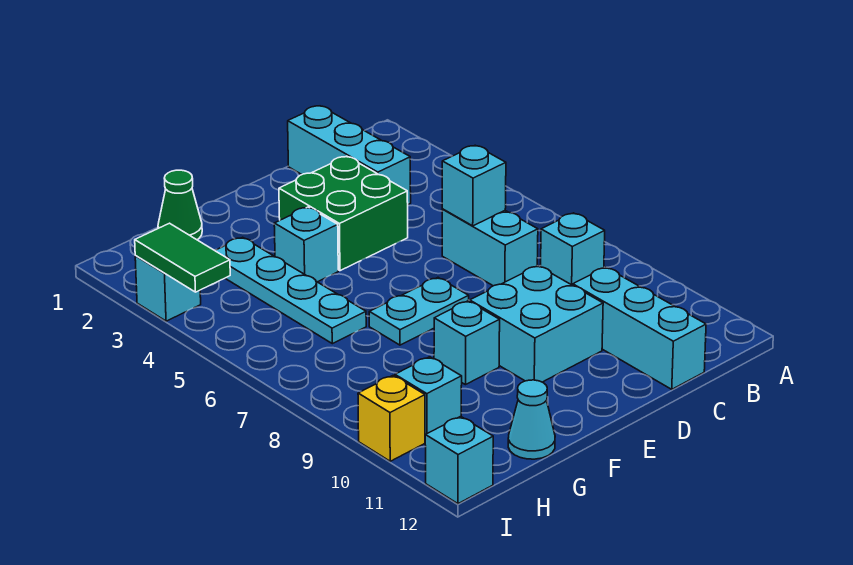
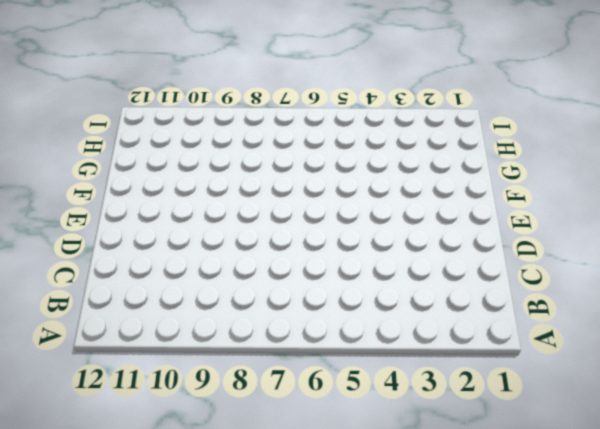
none -> cyan brick B8 level 1
none -> cyan brick C1:C3 level 1
none -> cyan brick C6:C7 level 1

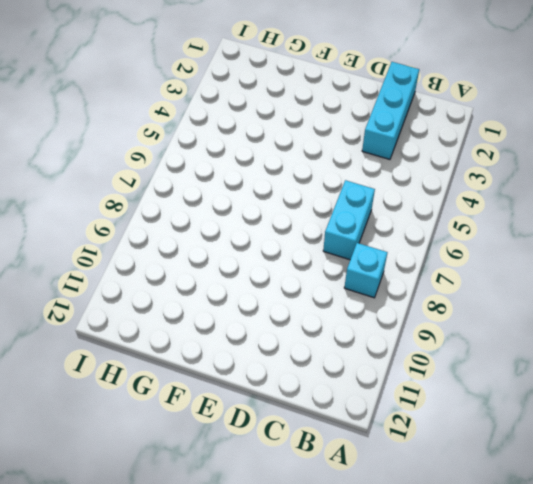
none -> cyan brick C10:C12 level 1
none -> green brick D3:E4 level 1
none -> cyan brick D9:E10 level 1

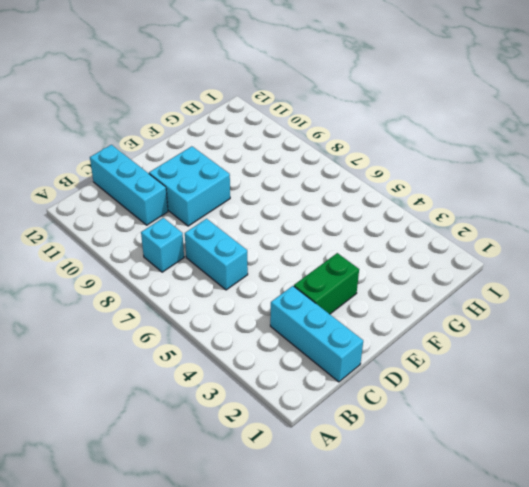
green brick D3:E3 level 1 -> green brick D3:E4 level 1
none -> cyan plate E7:F7 level 1
none -> cyan brick F4 level 1
none -> cyan brick F9 level 1

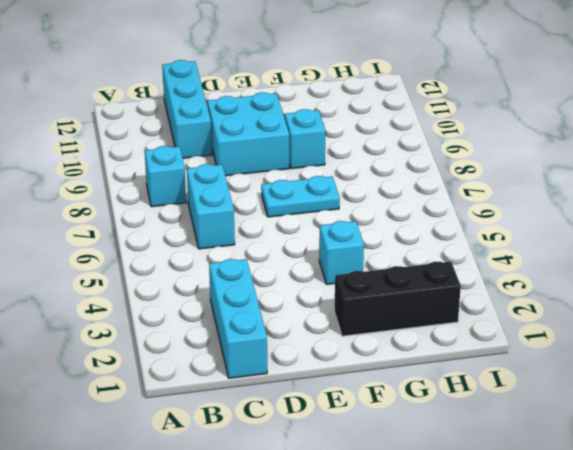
black brick F2:H2 level 1 -> none
none -> green brick D3:E4 level 1
none -> green cone G1 level 1
none -> cyan plate G3:G6 level 1

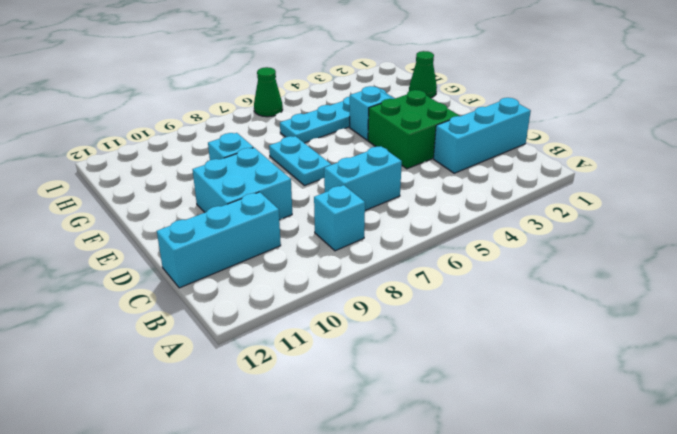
green cone I6 level 1 -> none
none -> cyan cone G12 level 1
none -> cyan brick H10 level 1
none -> cyan brick I3 level 1

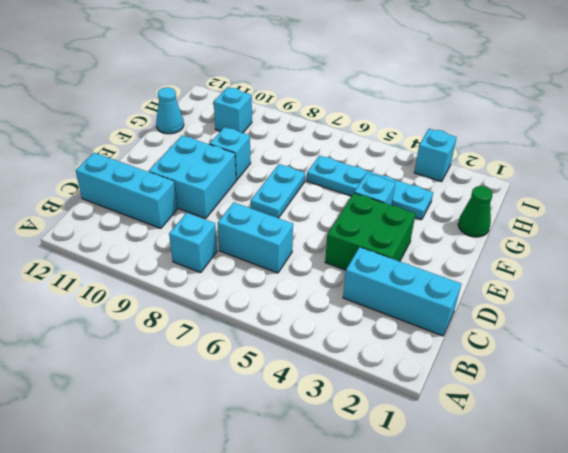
none -> yellow brick I10 level 1
none -> cyan brick I12 level 1
none -> cyan brick C6 level 2

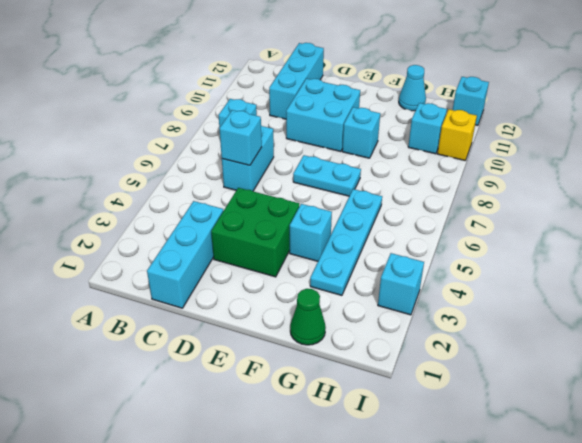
none -> green tile I3:I4 level 2

